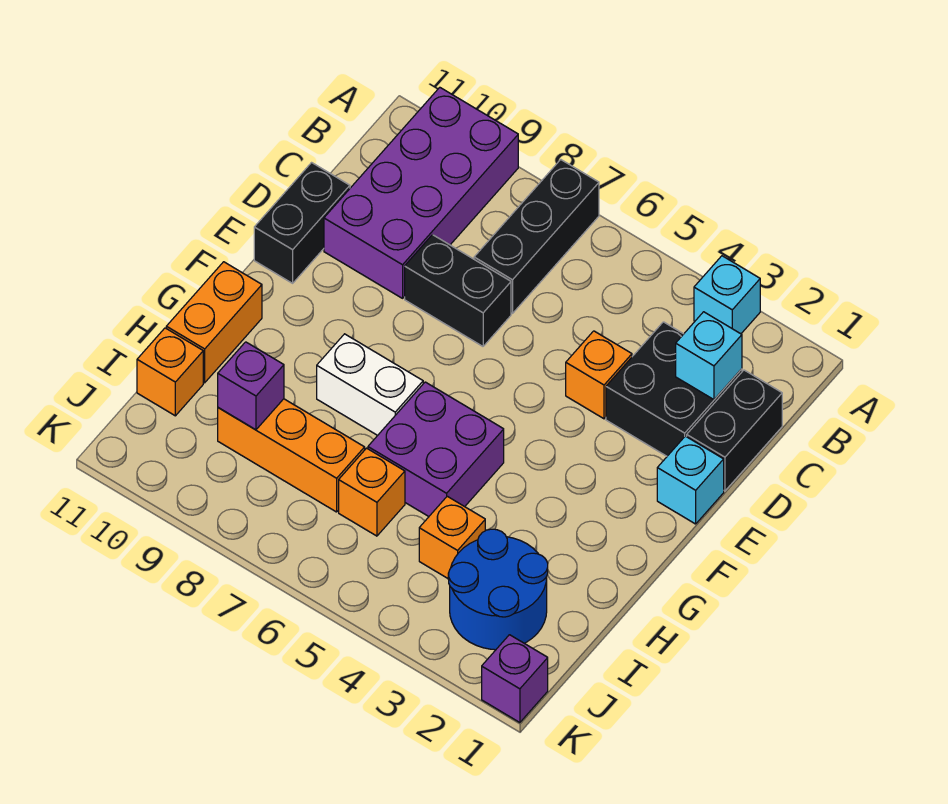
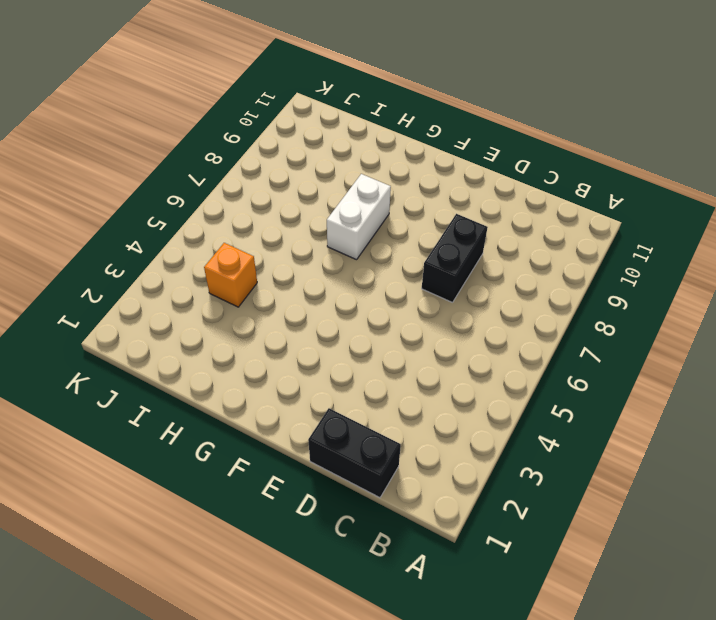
none -> cyan brick A3 level 1
none -> black brick A7:C7 level 1
none -> purple brick A9:D10 level 1

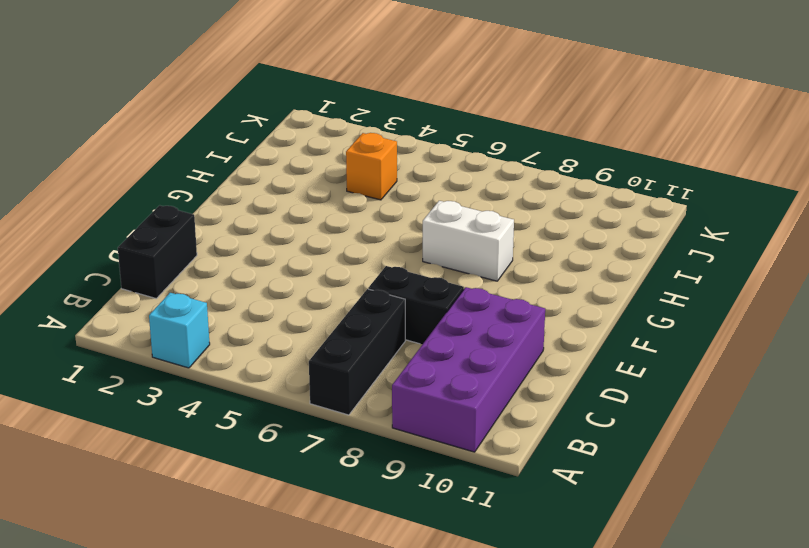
none -> black brick C2:D3 level 1
none -> orange brick D4 level 1
none -> black brick D11:E11 level 1

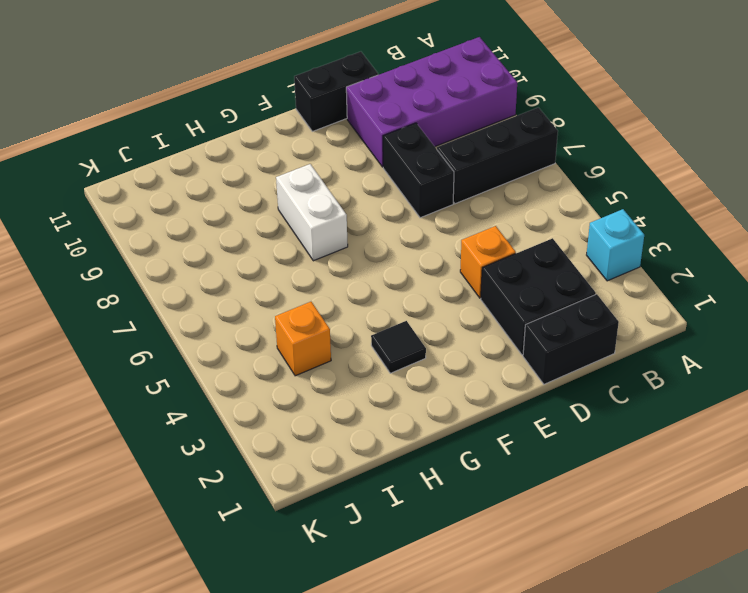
black tile G3 level 1 -> none
none -> cyan brick E1 level 1
none -> purple brick G5:H6 level 1
none -> orange brick G11:H11 level 1

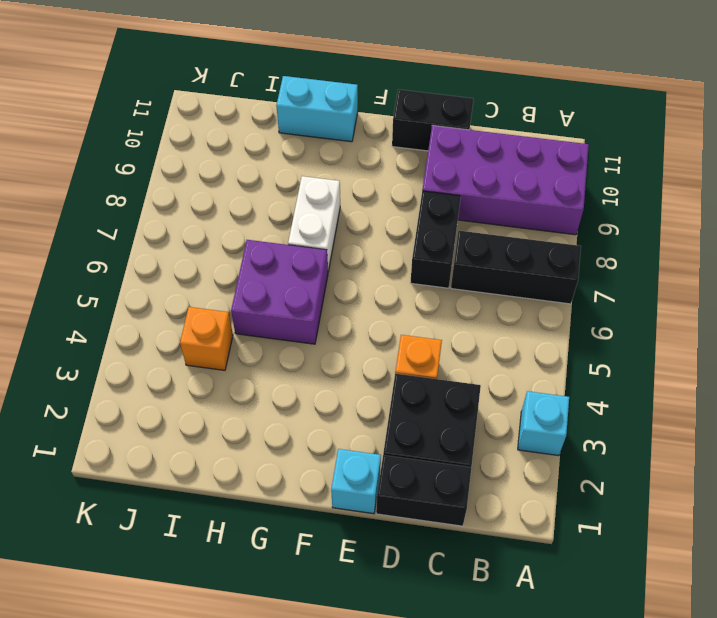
cyan brick G11:H11 level 1 -> orange brick G11:H11 level 1
none -> blue round brick I2:J3 level 1
none -> orange brick I6 level 1
none -> orange brick I7:I9 level 1

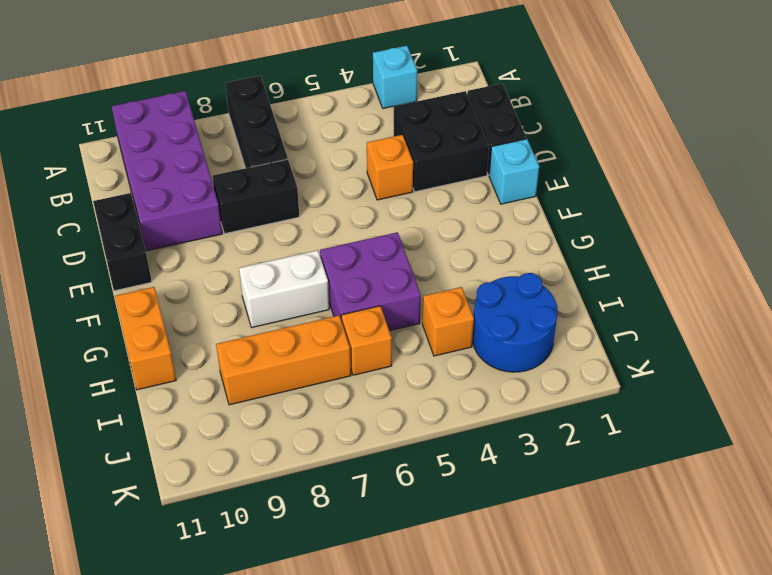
none -> orange brick I11 level 1
none -> purple brick K1 level 1
none -> cyan brick C2 level 2

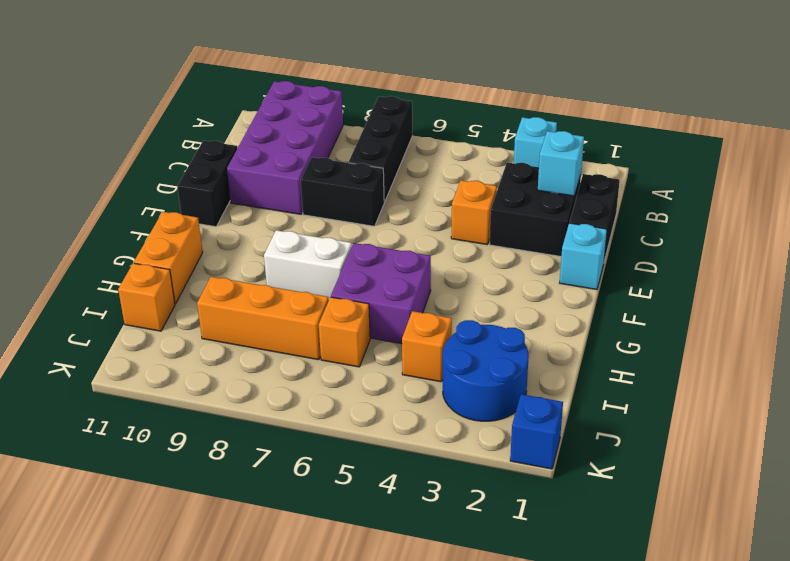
blue brick K1 level 1 -> purple brick K1 level 1
none -> purple brick I9 level 2

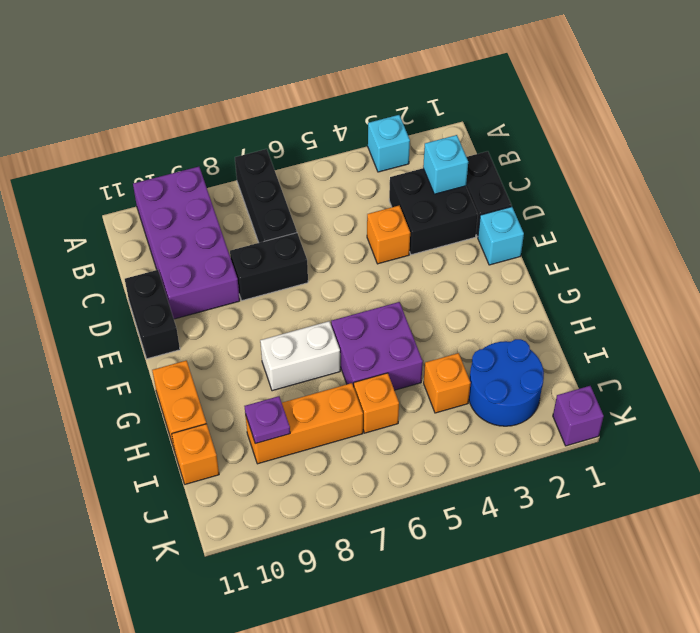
purple plate I9 level 2 -> purple brick I9 level 2

